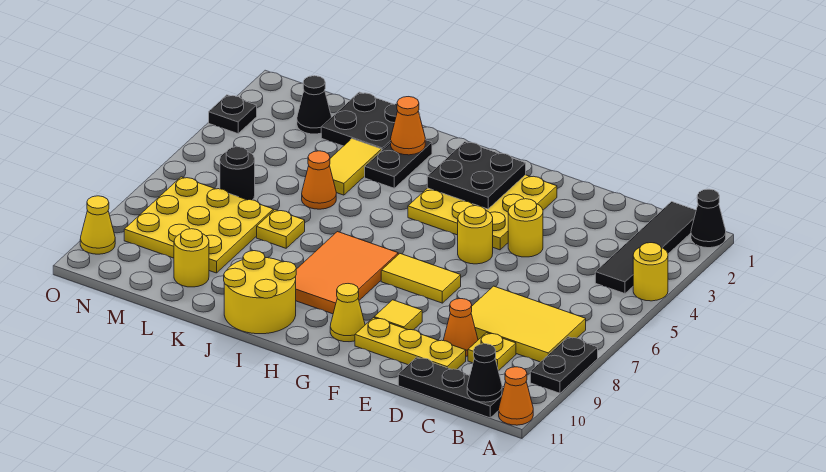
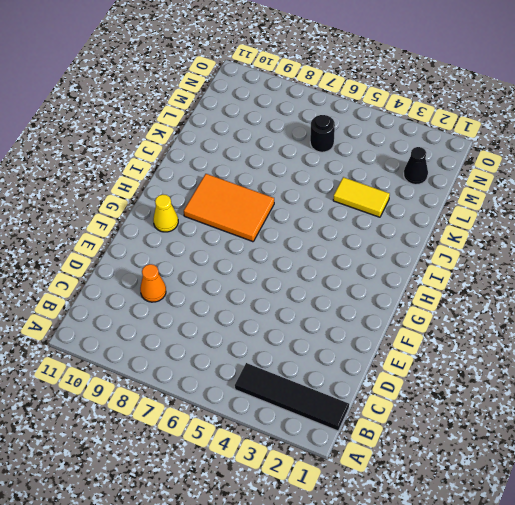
none -> black cone A1 level 1
none -> yellow round brick A4 level 1
none -> black plate A8:A9 level 1
none -> orange cone A11 level 1

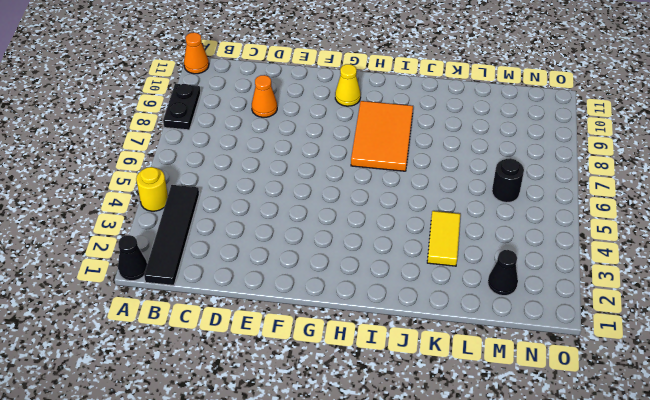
none -> yellow tile B7:D8 level 1
none -> black plate B11:D11 level 1
none -> yellow plate C9 level 1
none -> yellow plate D10:F10 level 1

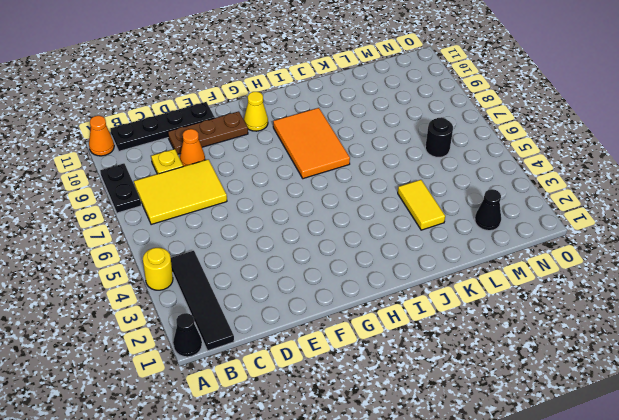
black plate B11:E11 level 1 -> black plate B11:D11 level 1
brown plate D10:F10 level 1 -> yellow plate D10:F10 level 1
none -> yellow round brick E4 level 1
none -> yellow plate F2:H4 level 1
none -> yellow round brick F5 level 1
none -> yellow tile F7:G7 level 1

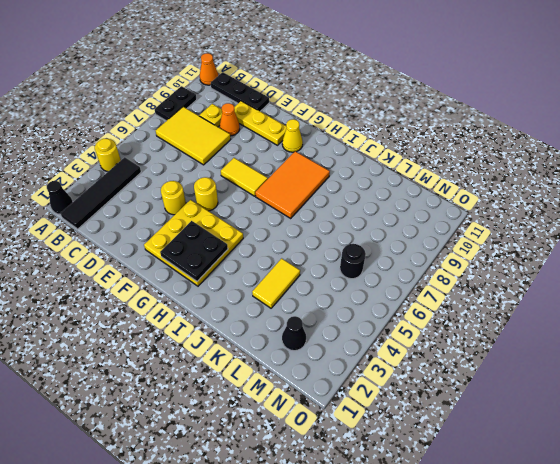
none -> yellow tile F9 level 1
none -> yellow round brick I10:J11 level 1
none -> black plate J2:J3 level 1
none -> black plate K1:L2 level 1

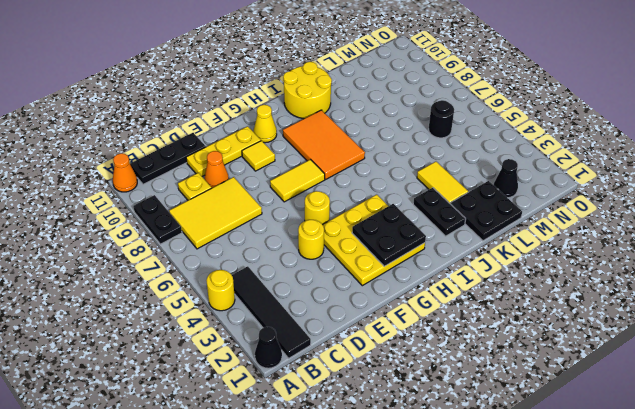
none -> orange cone K5 level 1
none -> yellow plate K7 level 1
none -> yellow plate L7:N9 level 1
none -> yellow round brick L10 level 1

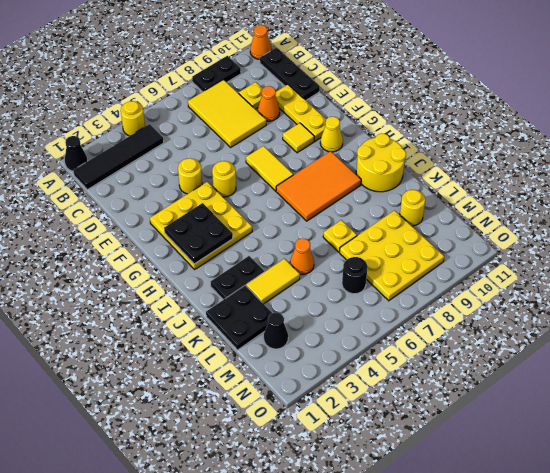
none -> black plate O3 level 1
none -> yellow cone O10 level 1
none -> black cone B11 level 2
none -> orange cone J2 level 2

